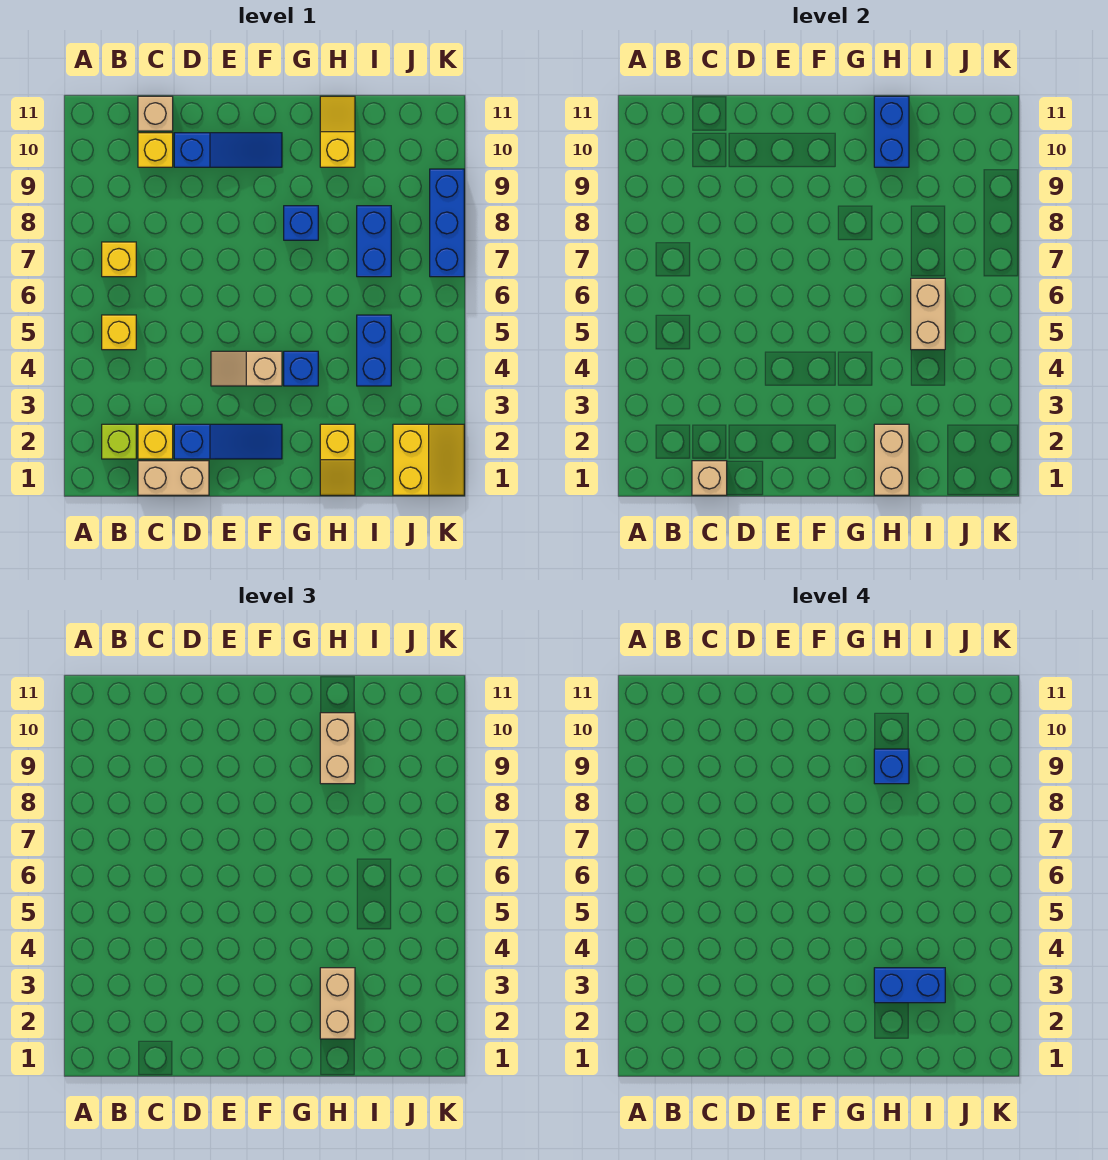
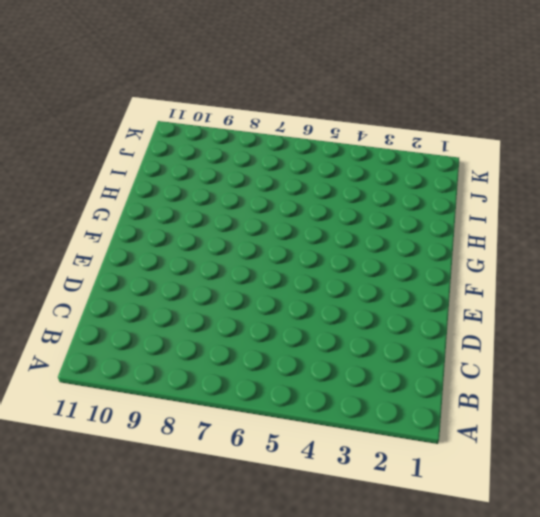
none -> lime brick B2 level 1
none -> yellow brick B5 level 1
none -> yellow brick B7 level 1

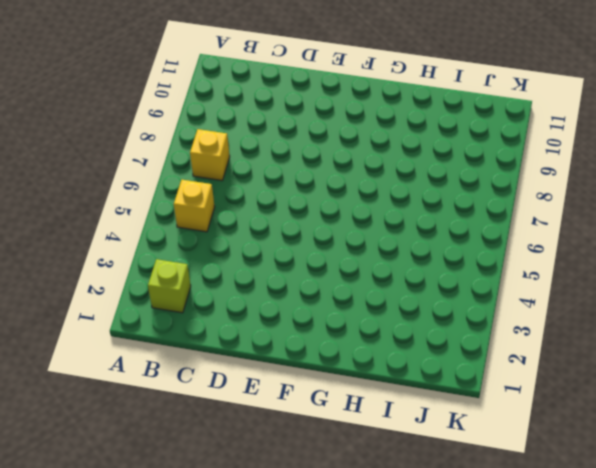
none -> tan brick C1:D1 level 1
none -> yellow brick C2 level 1
none -> yellow brick C10 level 1

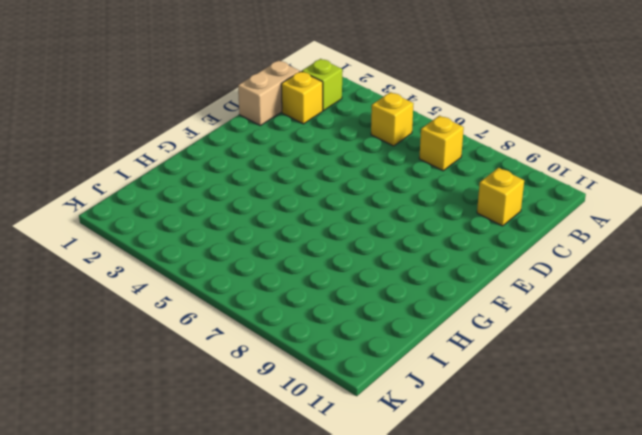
none -> tan brick C11 level 1
none -> blue slope D2:F2 level 1 top D
none -> blue slope D10:F10 level 1 top D

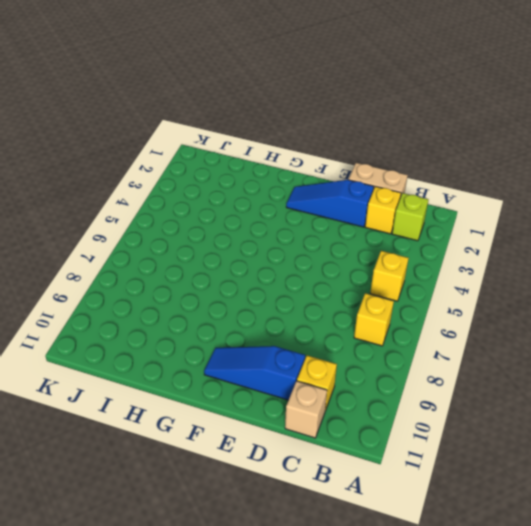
none -> tan slope E4:F4 level 1 top F
none -> blue brick G4 level 1
none -> blue brick G8 level 1

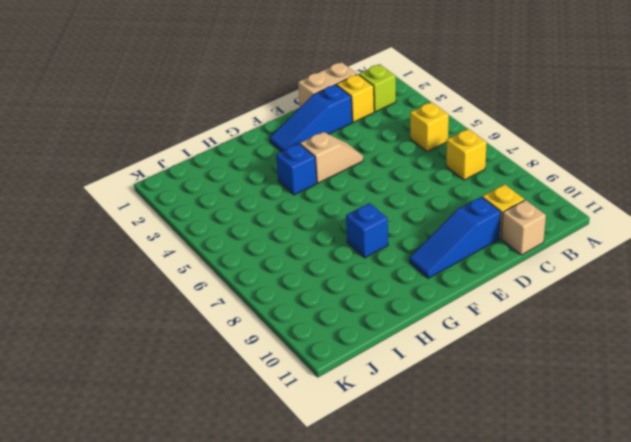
none -> yellow slope H1:H2 level 1 top 2
none -> yellow slope H10:H11 level 1 top 10
none -> blue brick I4:I5 level 1

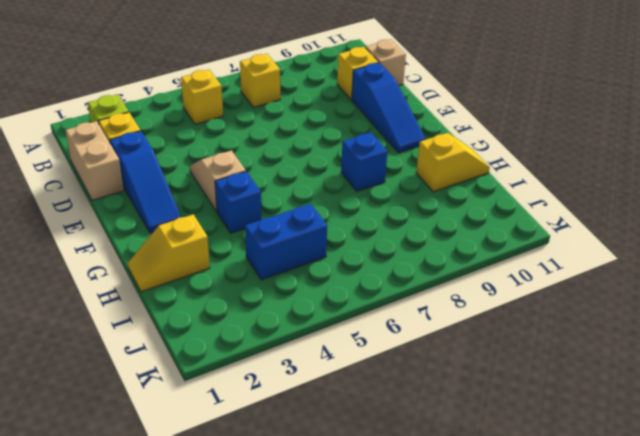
none -> blue brick I7:I8 level 1
none -> yellow slope J1:K2 level 1 top J
none -> blue brick K7:K9 level 1

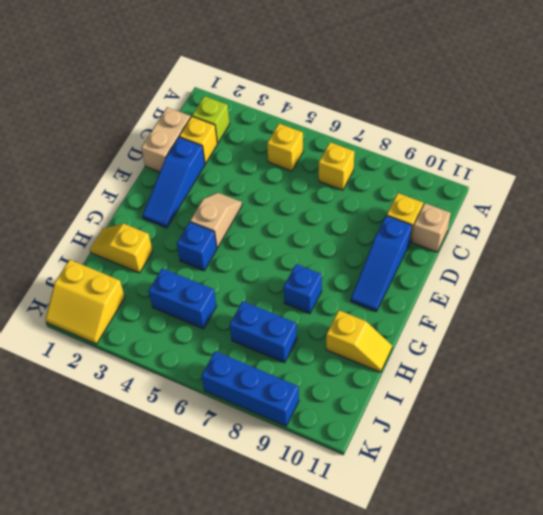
none -> tan brick C1 level 2
none -> tan brick H1:H2 level 2
none -> blue brick H10:H11 level 2

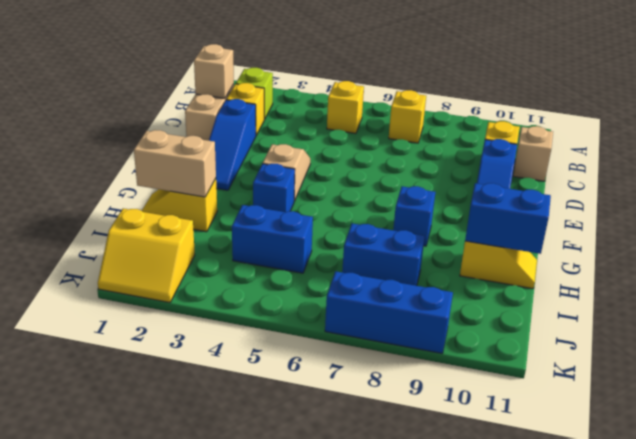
none -> tan brick I5:I6 level 2
none -> tan brick H2:H3 level 3
none -> tan brick H9:H10 level 3

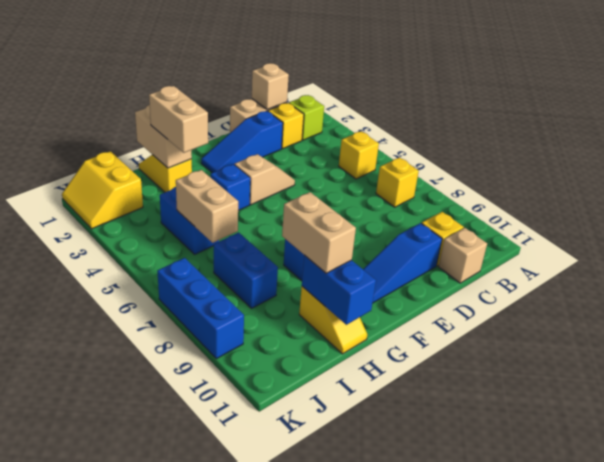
none -> blue brick H3:I3 level 4
none -> blue brick H9 level 4

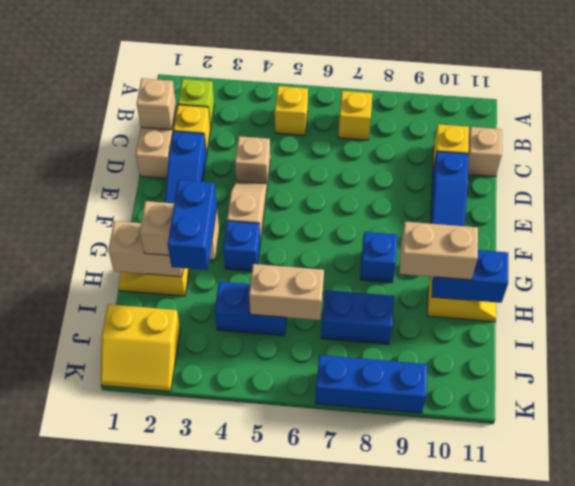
tan brick D4 level 1 -> none
none -> blue brick H9 level 4

